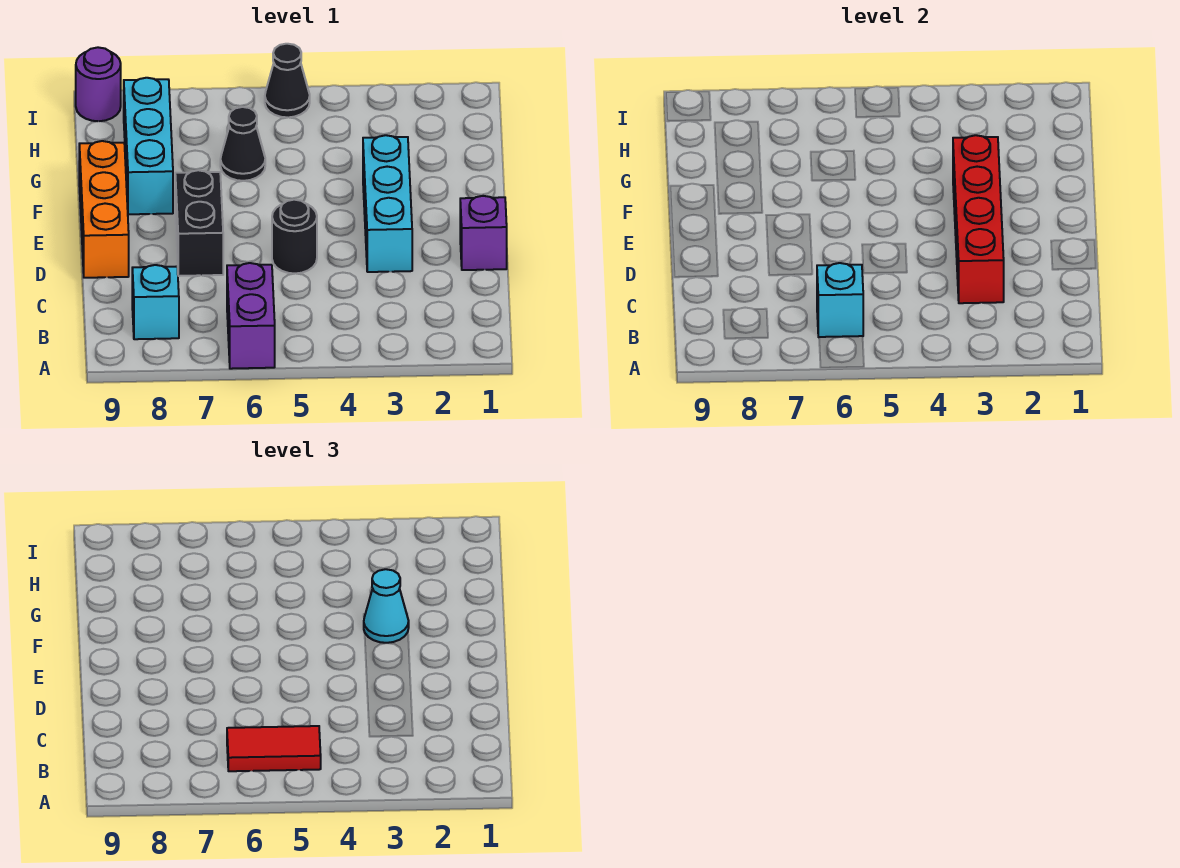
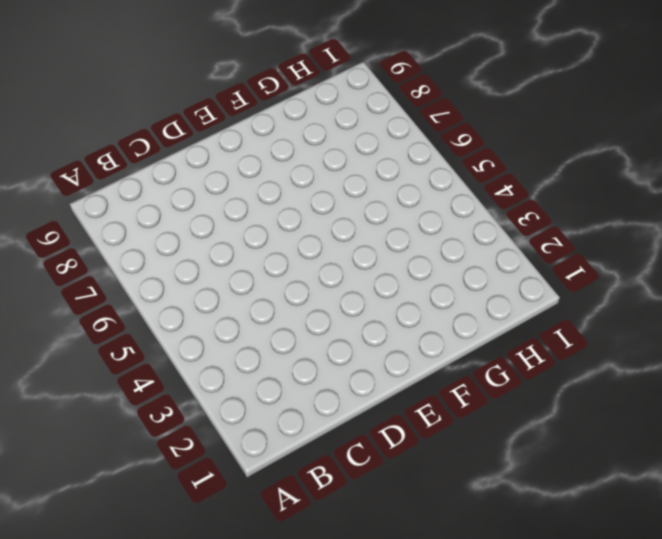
none -> purple brick A6:B6 level 1
none -> cyan brick B8 level 1
none -> purple brick D1 level 1

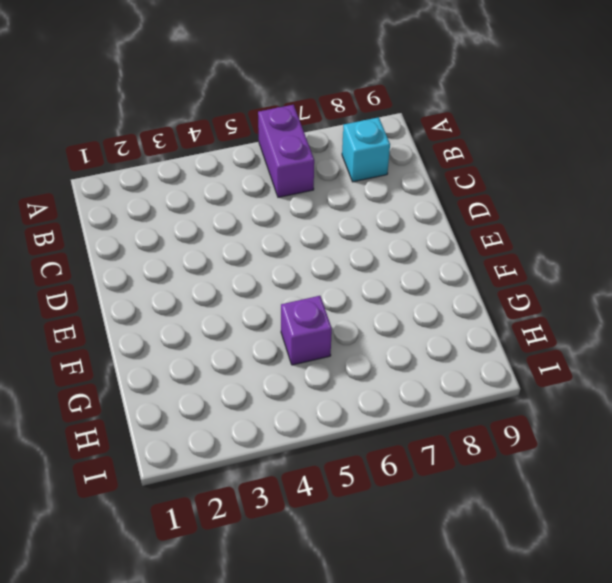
purple brick G5 level 1 -> purple brick D1 level 1
none -> cyan brick D3:F3 level 1
none -> black round brick D5 level 1
none -> black brick D7:E7 level 1

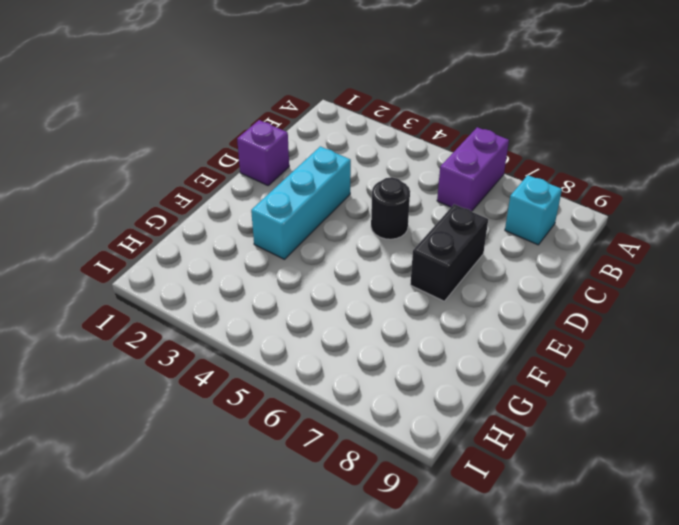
none -> orange brick D9:F9 level 1
none -> cyan brick F8:H8 level 1
none -> black cone G6 level 1

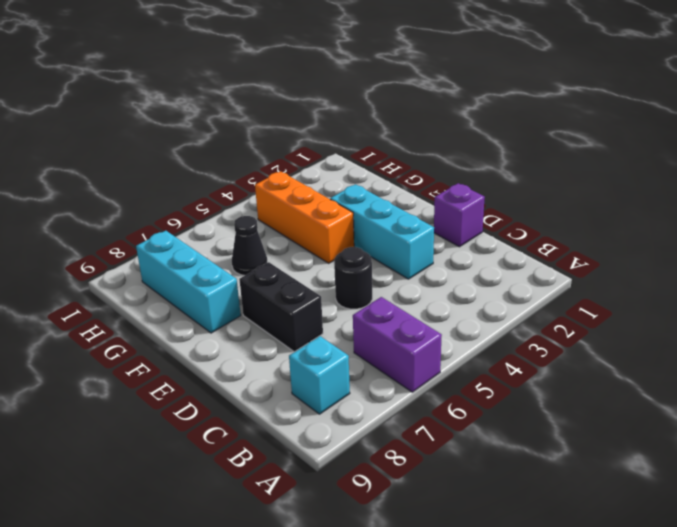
orange brick F4:H4 level 1 -> orange brick D9:F9 level 1
none -> black cone I5 level 1
none -> purple round brick I9 level 1
none -> cyan brick B6 level 2

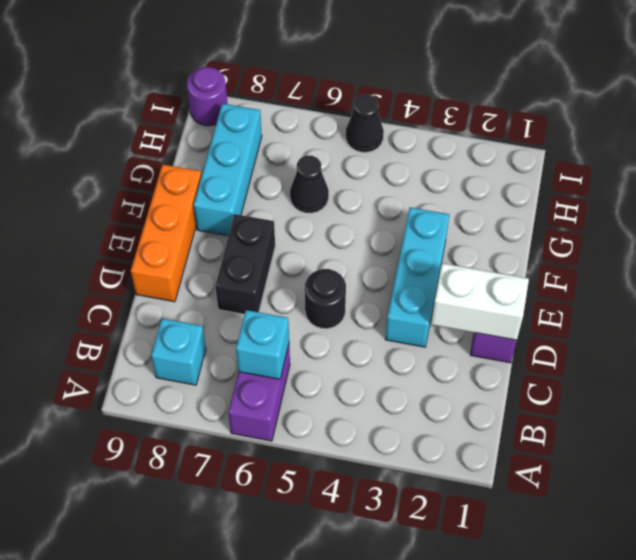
white brick D1:D2 level 2 -> none
none -> red brick C3:F3 level 2
none -> red tile B5:B6 level 3
none -> cyan cone F3 level 3

